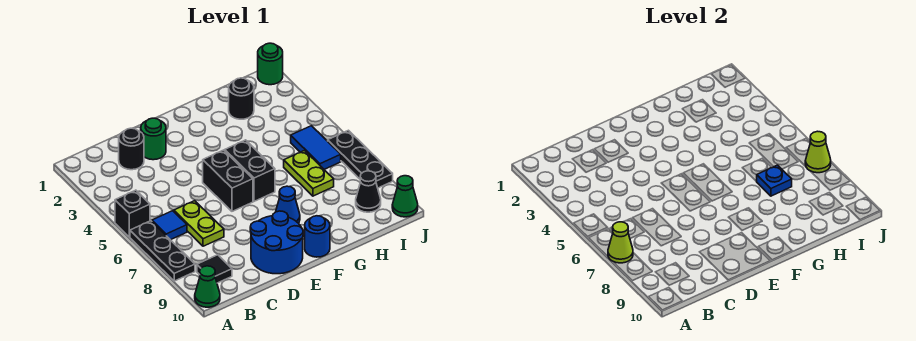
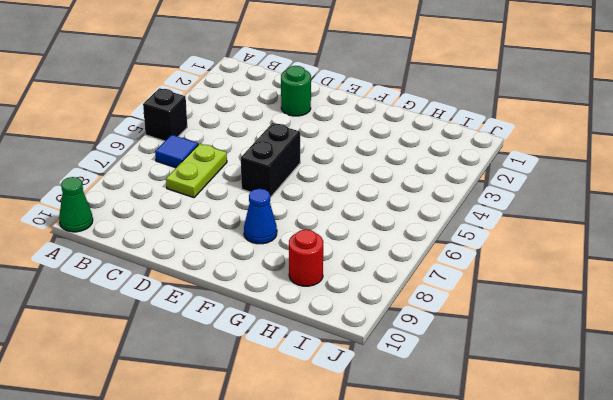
red round brick H9 level 1 -> none
none -> black plate A6:A8 level 1
none -> black tile B9 level 1
none -> black round brick C2 level 1

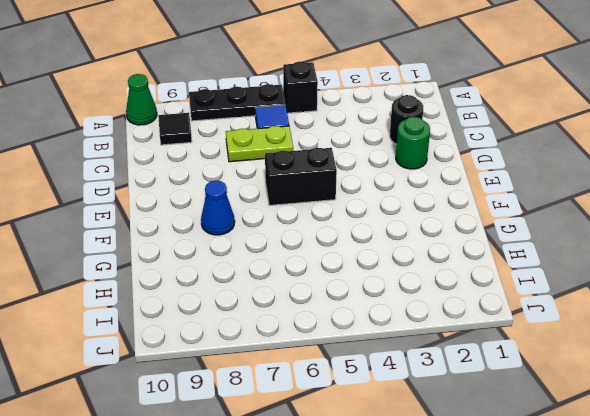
none -> blue round brick D9:E10 level 1
none -> black brick F5:F6 level 1
none -> blue round brick F10 level 1

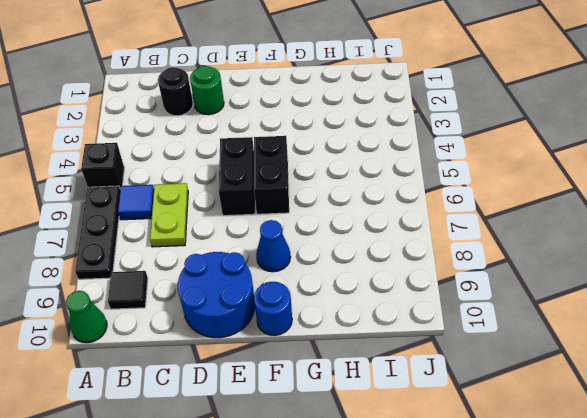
none -> black round brick H2 level 1
none -> lime plate H6:H7 level 1
none -> blue tile I5:I6 level 1

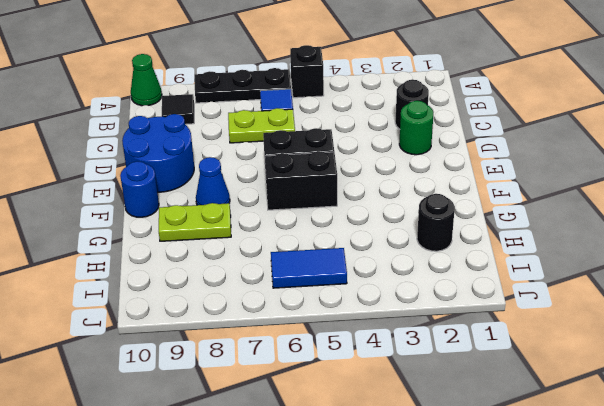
lime plate G8:G9 level 1 -> lime plate H6:H7 level 1
none -> black cone I9 level 1
none -> green round brick J1 level 1
none -> black plate J6:J8 level 1

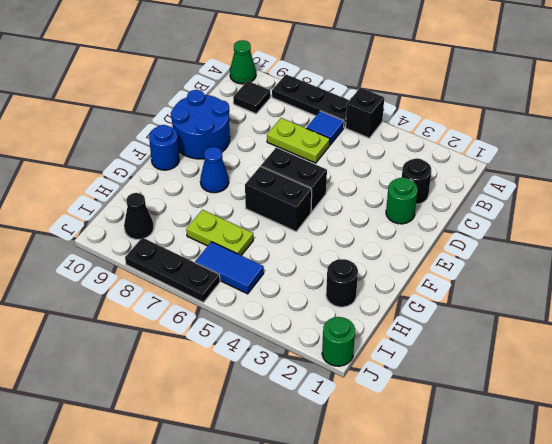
none -> green cone J10 level 1
none -> lime cone A7 level 2
none -> blue plate H7 level 2

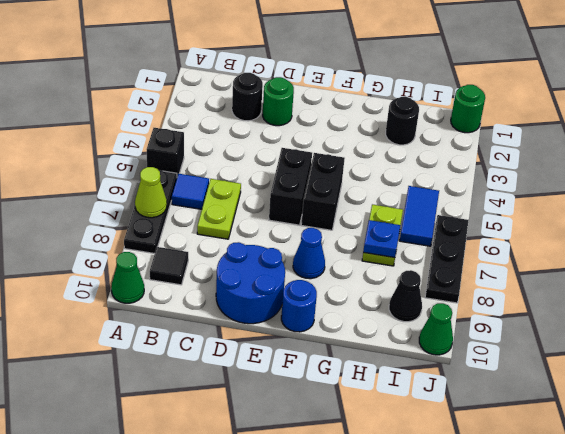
none -> lime cone J7 level 2

